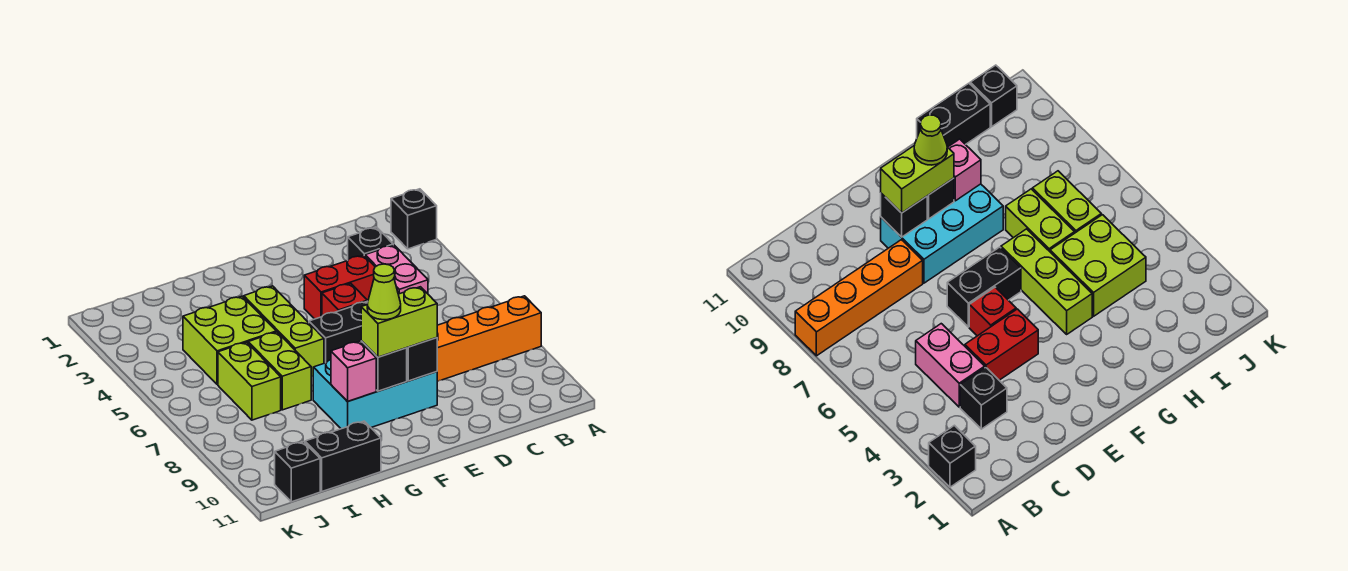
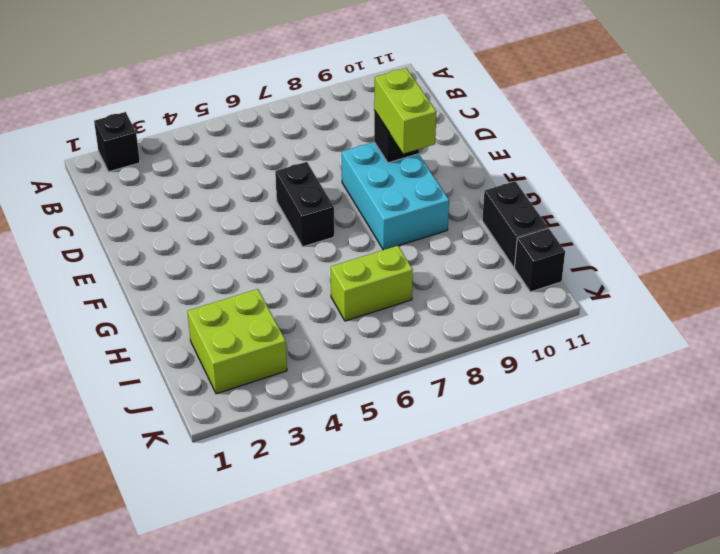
lime brick I2:J3 level 1 -> lime brick H4:I5 level 1
none -> orange brick A8:D8 level 1
none -> black brick C3 level 1
none -> pink brick C4:C5 level 1

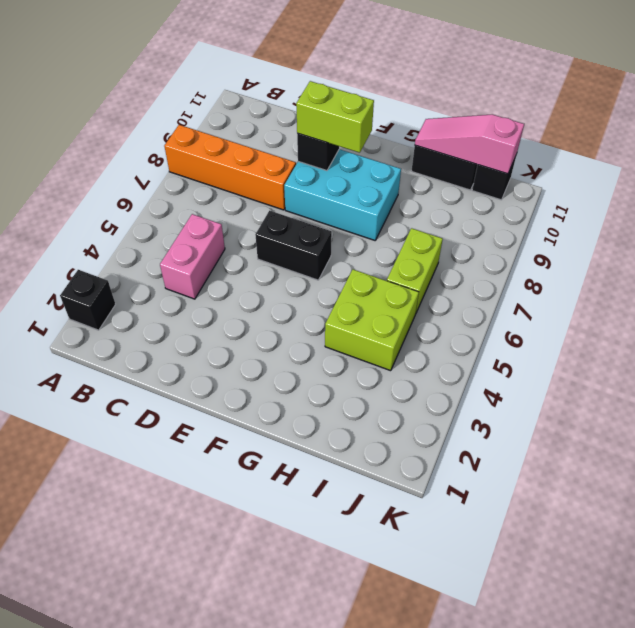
pink slope H11:J11 level 2 top J -> none
none -> black brick C3 level 1
none -> red brick D4:E4 level 1
none -> red brick E5 level 1

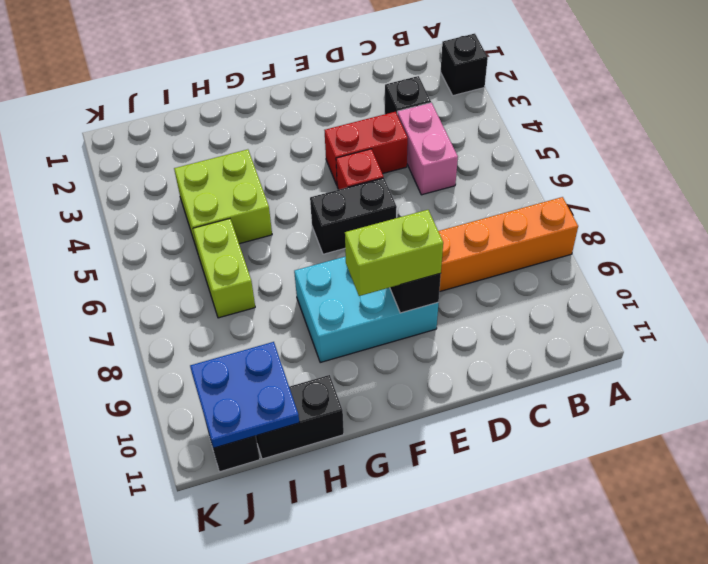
blue plate I10:J11 level 2 -> none
none -> lime brick G4:G6 level 1
none -> lime brick H6:H7 level 1
none -> black brick F9 level 2

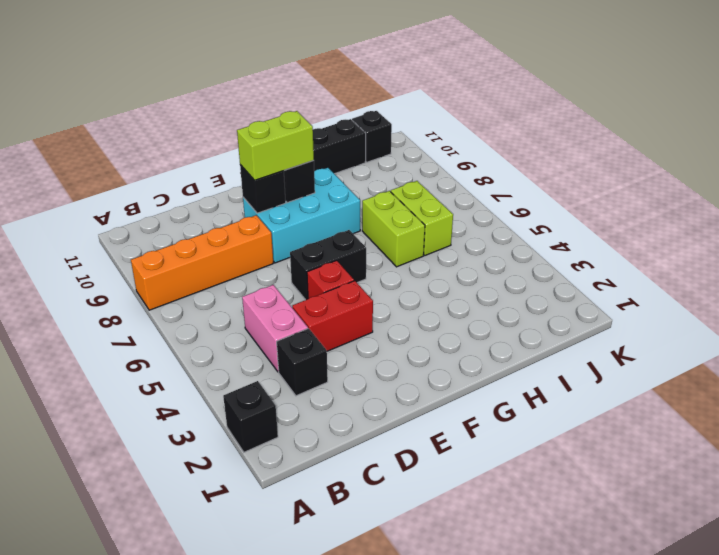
none -> lime brick G4:G6 level 1
none -> lime brick H4:I5 level 1
none -> pink brick G9 level 2

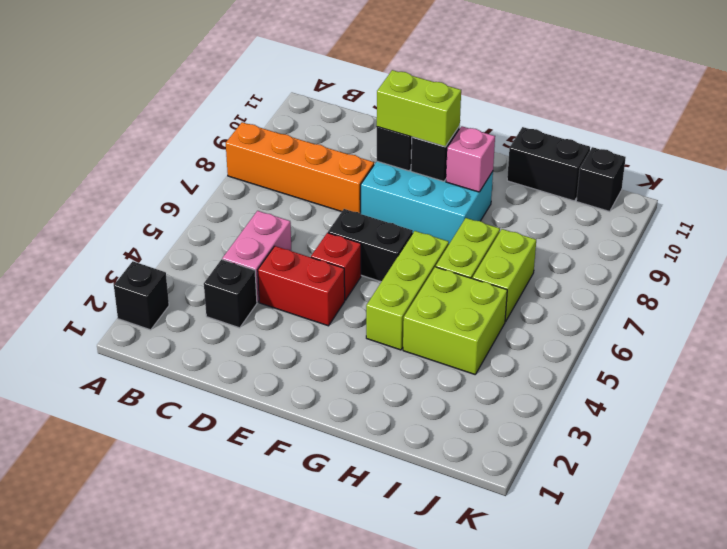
none -> lime cone F9 level 4

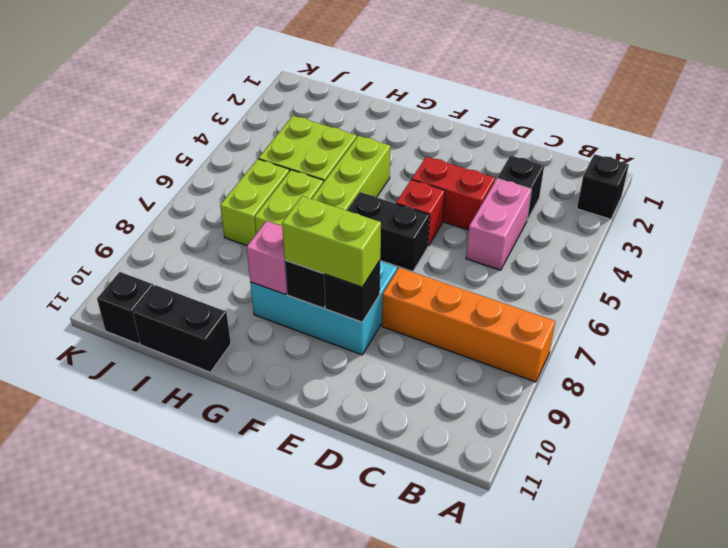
none -> lime cone F9 level 4

